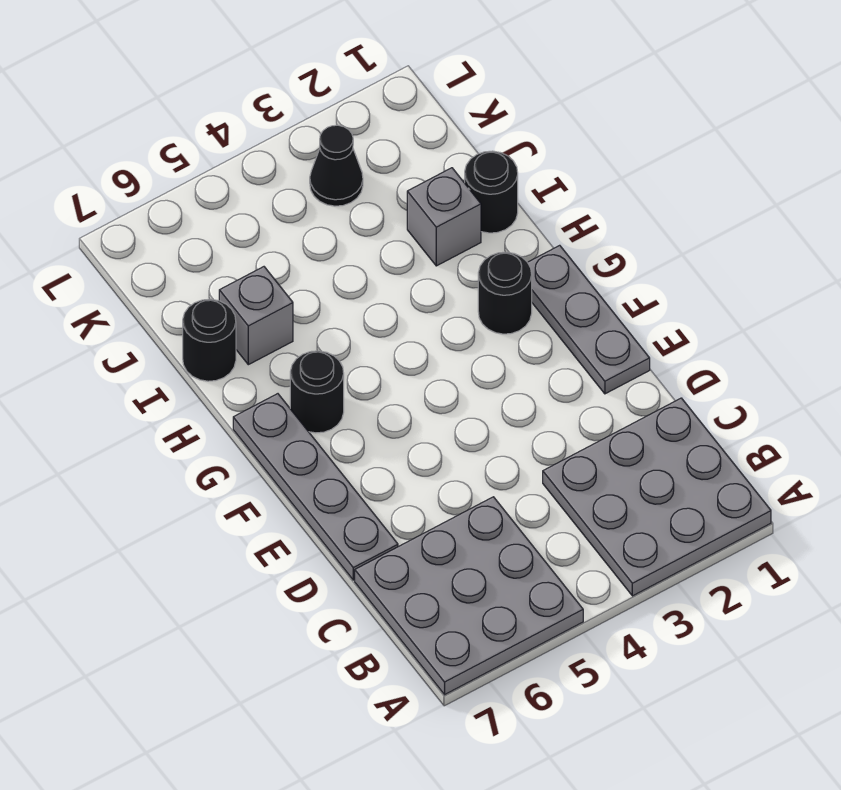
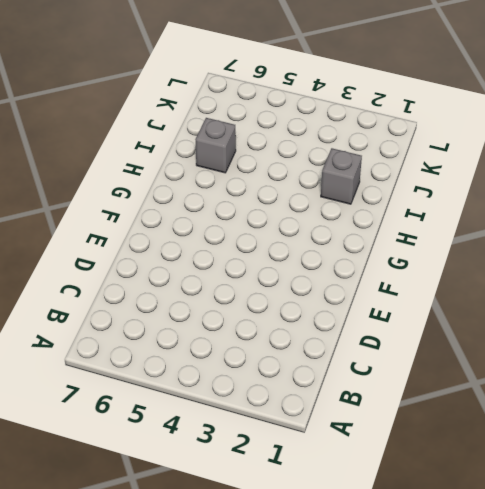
none -> grey plate A1:C3 level 1
none -> grey plate A5:C7 level 1

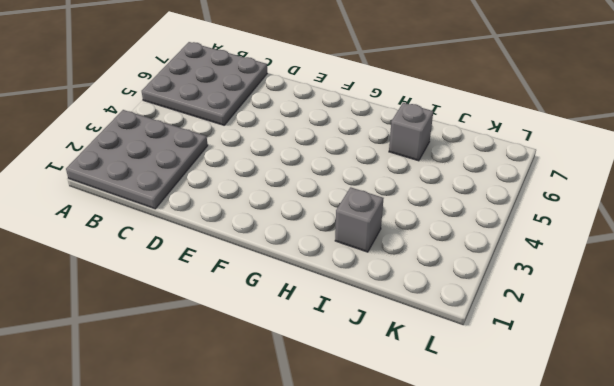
none -> grey plate D7:G7 level 1
none -> grey plate E1:G1 level 1

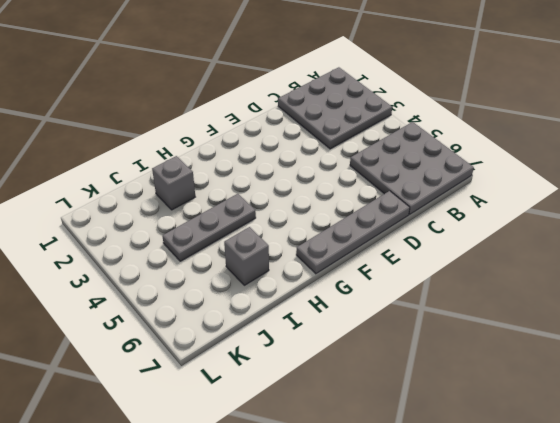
grey plate H4:J4 level 1 -> grey plate E1:G1 level 1
none -> black round brick G2 level 1
none -> black round brick G6 level 1

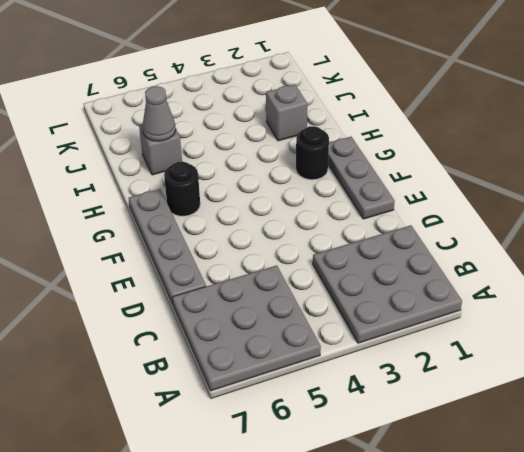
grey cone I6 level 2 -> none
none -> black round brick I1 level 1
none -> black round brick I7 level 1

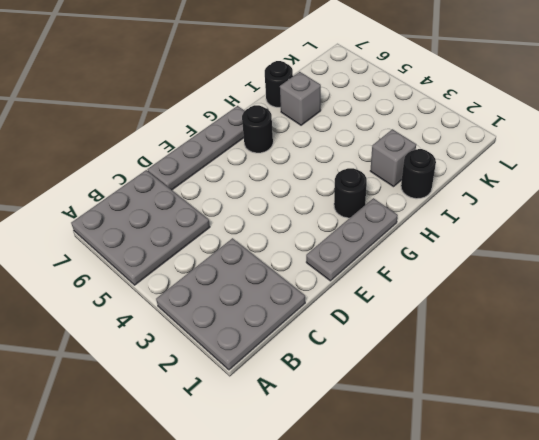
none -> black cone K3 level 1

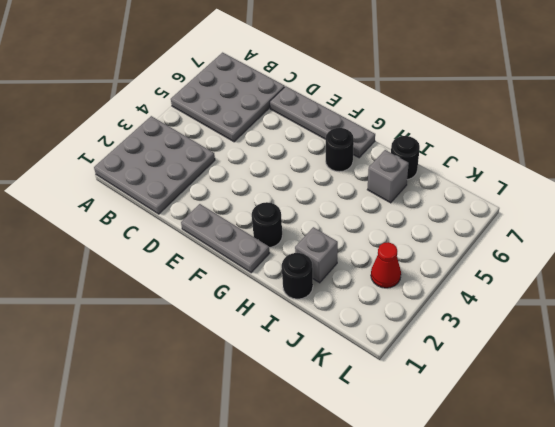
red cone K3 level 1 -> black cone K3 level 1

